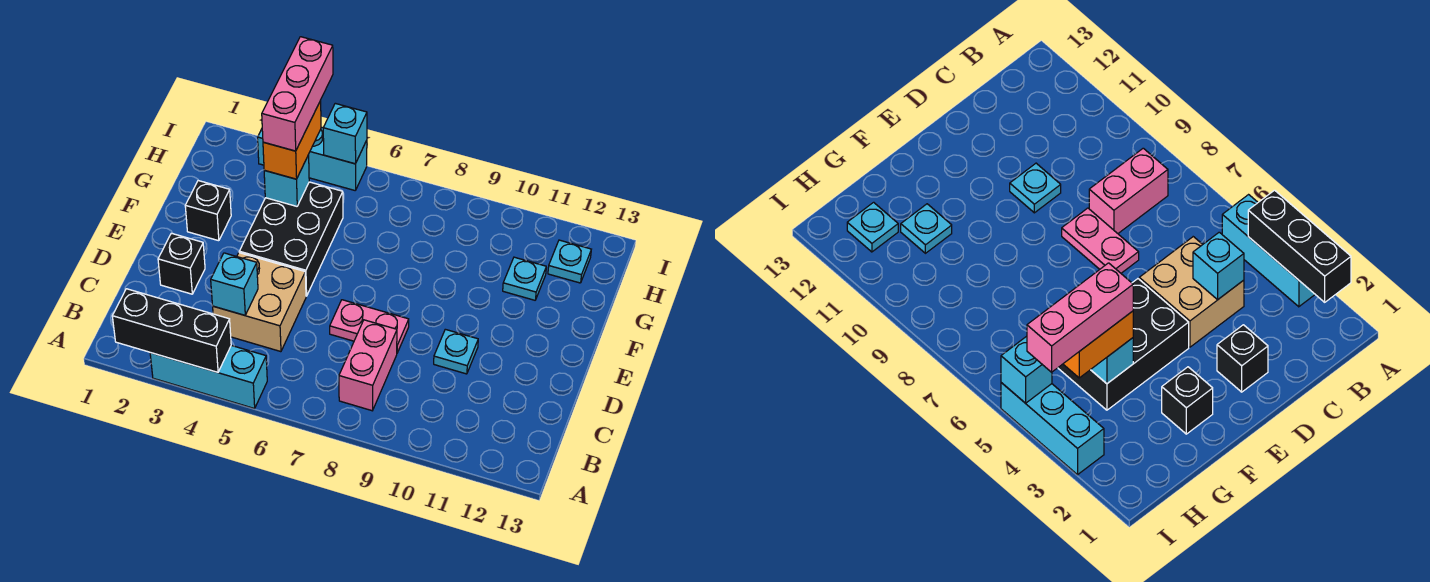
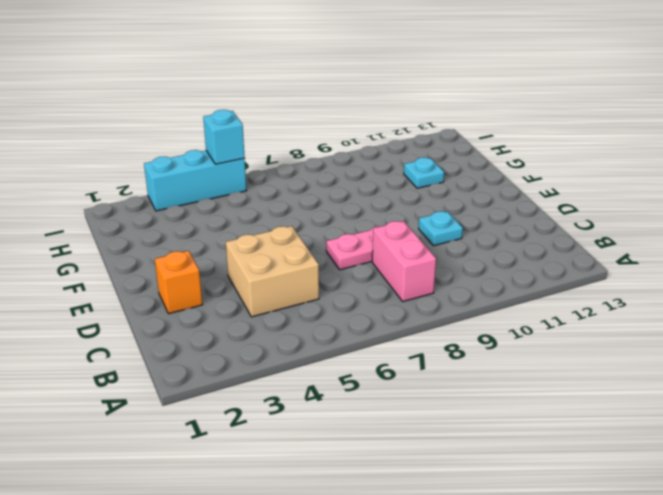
orange brick D2 level 1 -> black brick D2 level 1
none -> cyan brick A3:A5 level 1
none -> black brick E4:G5 level 1
none -> black brick F2 level 1

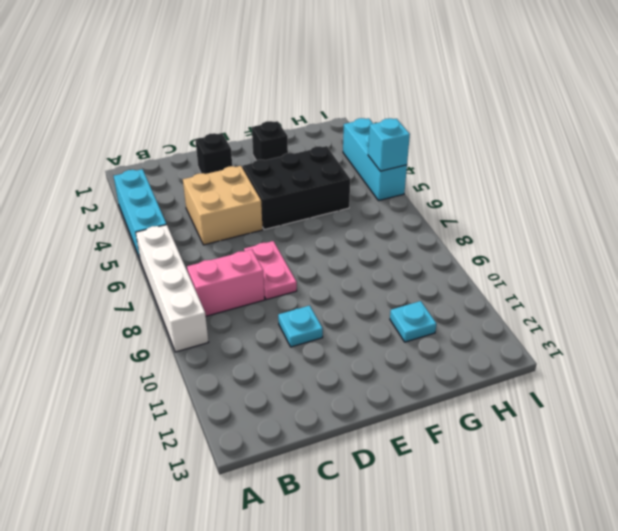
white brick A6:A9 level 1 -> none
none -> cyan plate H12 level 1
none -> black brick A2:A4 level 2
none -> cyan brick C4 level 2

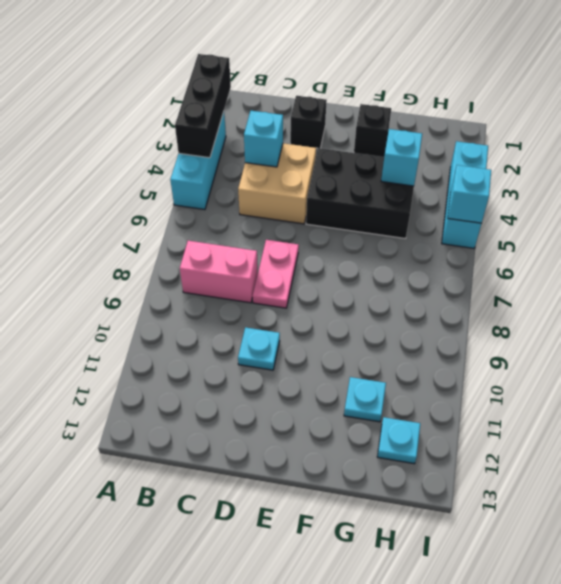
none -> orange brick G4:H4 level 3
none -> pink brick G4:I4 level 4

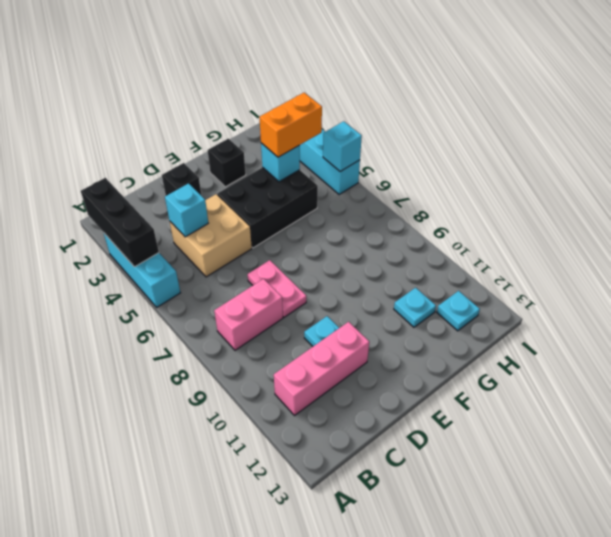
pink brick B11:D11 level 1 -> pink brick G4:I4 level 4

